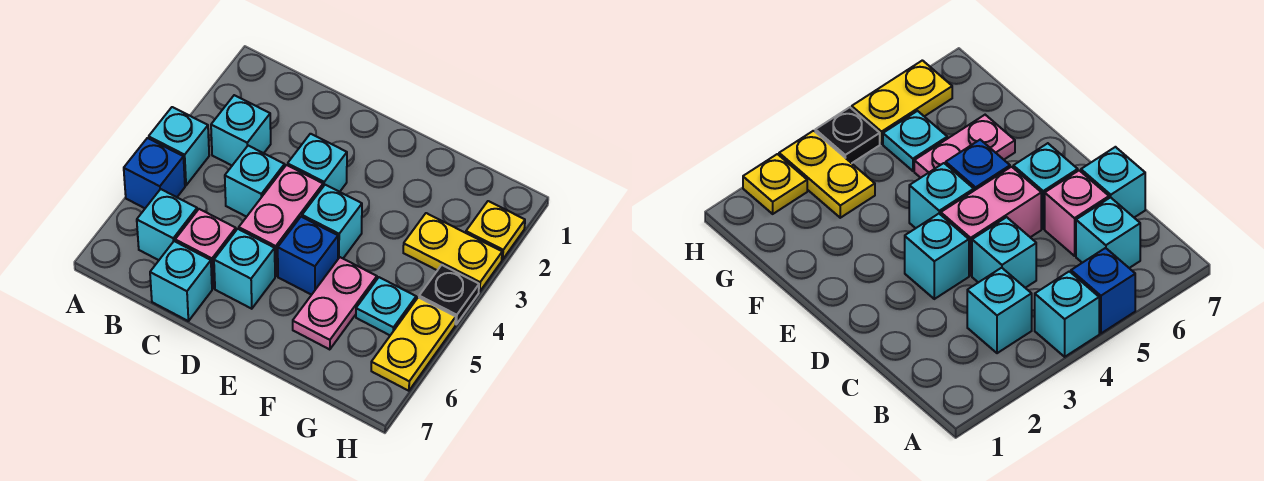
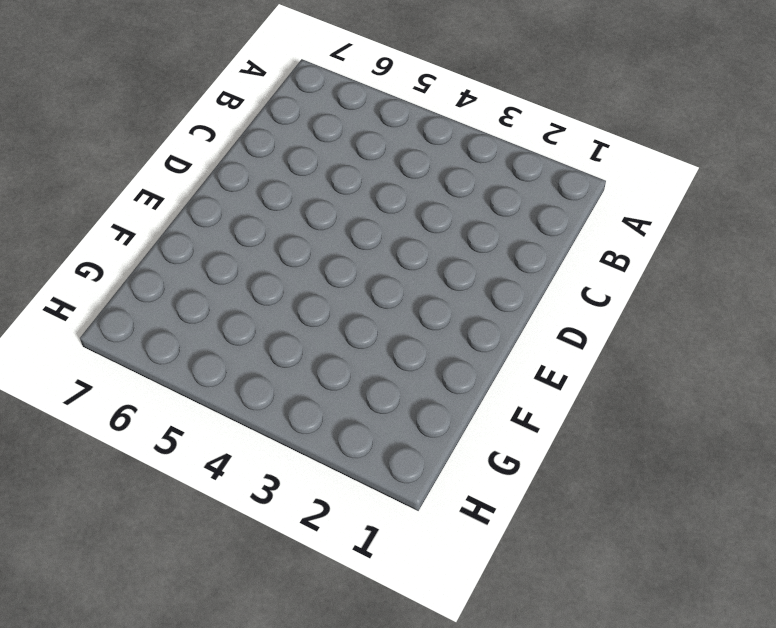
none -> cyan brick A4 level 1
none -> blue brick A5 level 1
none -> cyan brick B3 level 1

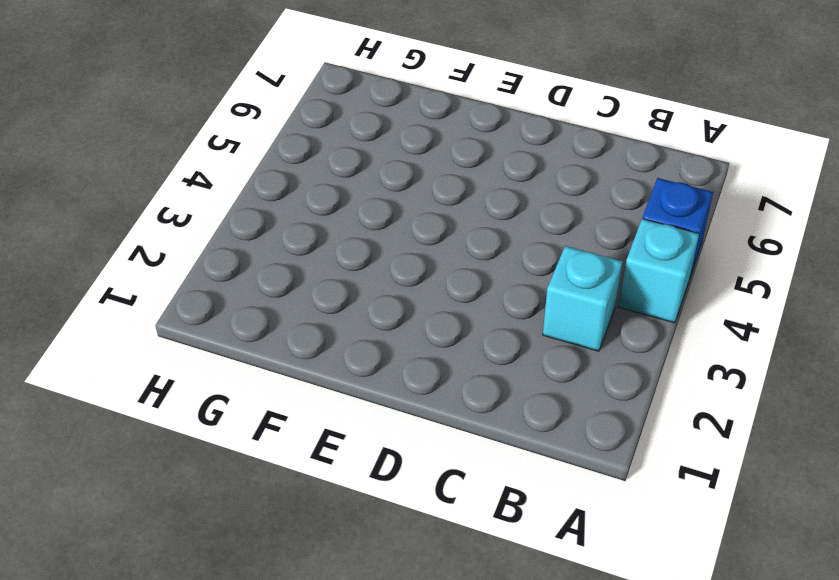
none -> cyan brick B6 level 1
none -> cyan brick C4 level 1
none -> pink brick C6 level 1

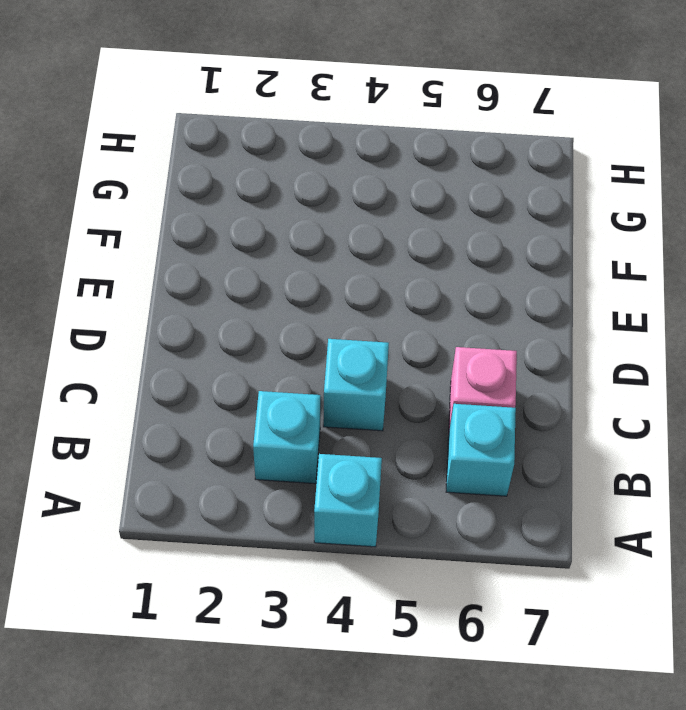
none -> blue brick A5 level 1
none -> cyan brick C7 level 1
none -> cyan brick D3 level 1

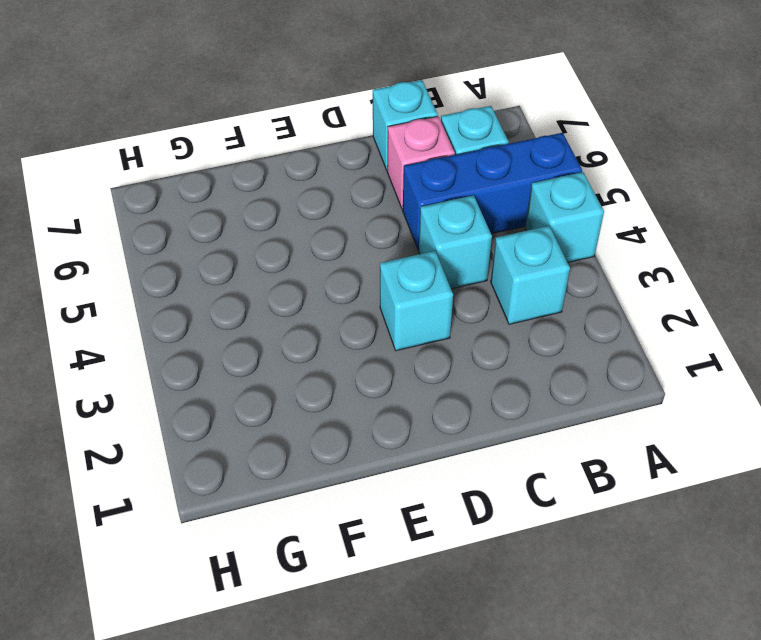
blue brick A5:C5 level 1 -> blue brick A5 level 1
none -> pink brick D4:D5 level 1
none -> cyan brick D6 level 1
none -> cyan brick E4 level 1

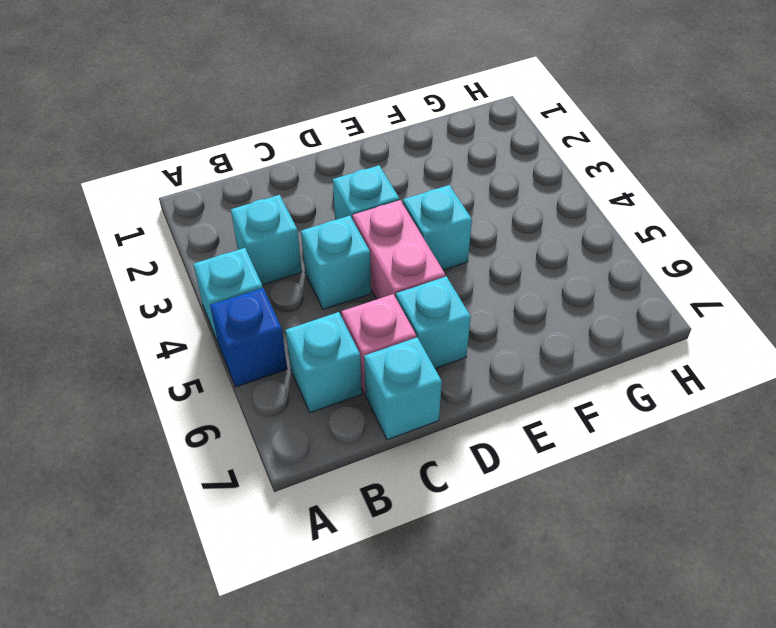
none -> blue brick E5 level 1
none -> pink plate F5:F6 level 1
none -> yellow plate G3:H3 level 1

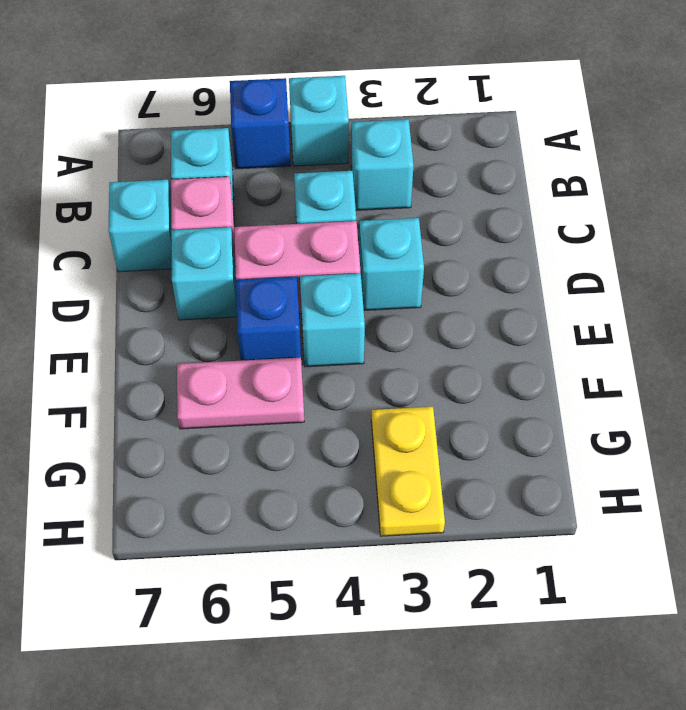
none -> cyan plate G5 level 1
none -> yellow plate H2 level 1
none -> black plate H4 level 1

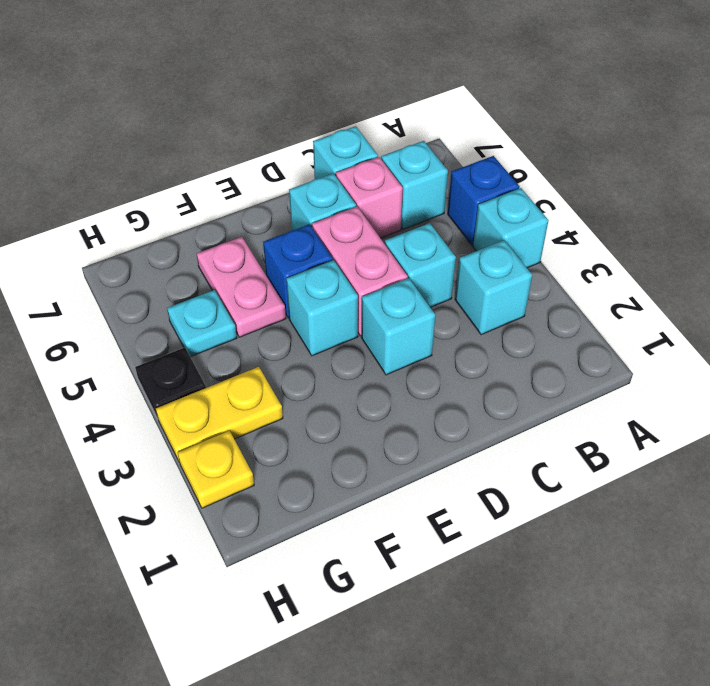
none -> yellow plate H5:H6 level 1

